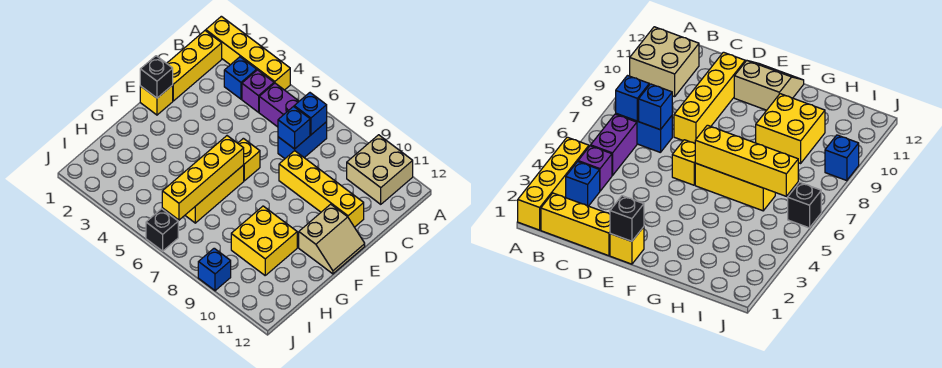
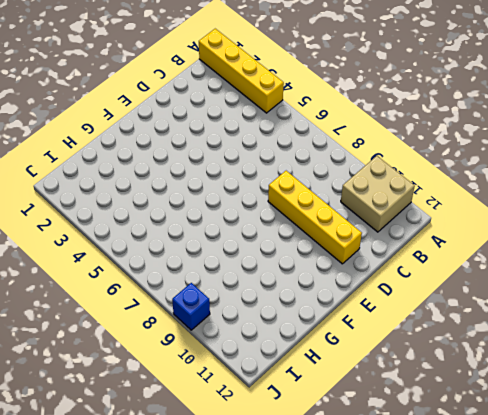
none -> yellow brick B1:D1 level 1
none -> blue brick B3 level 1
none -> purple brick B4 level 1

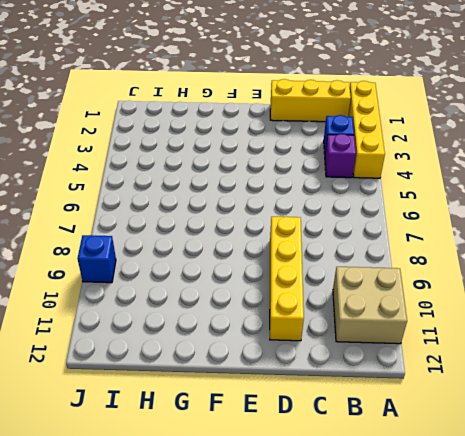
none -> purple brick B5:B6 level 1
none -> blue brick B7:C7 level 1
none -> yellow brick E1 level 1

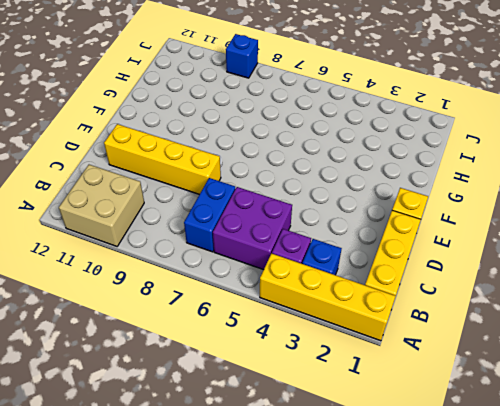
purple brick B5:C6 level 1 -> purple brick B5:B6 level 1
none -> yellow brick E6 level 1
none -> tan slope E11:F12 level 1 top 11
none -> yellow brick F6:H6 level 1

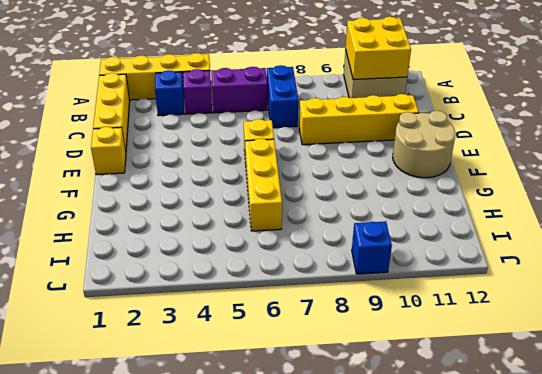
yellow brick A10:B11 level 2 -> yellow brick G9:H10 level 1
tan round brick E11:F12 level 1 -> tan slope E11:F12 level 1 top 11
none -> black brick J6 level 1
none -> blue brick B7 level 2
none -> blue brick C7 level 2

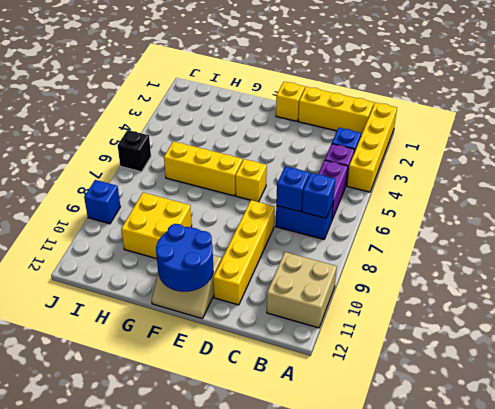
blue round brick E11:F12 level 2 -> none
none -> black brick E1 level 2
none -> yellow brick F6:I6 level 2

